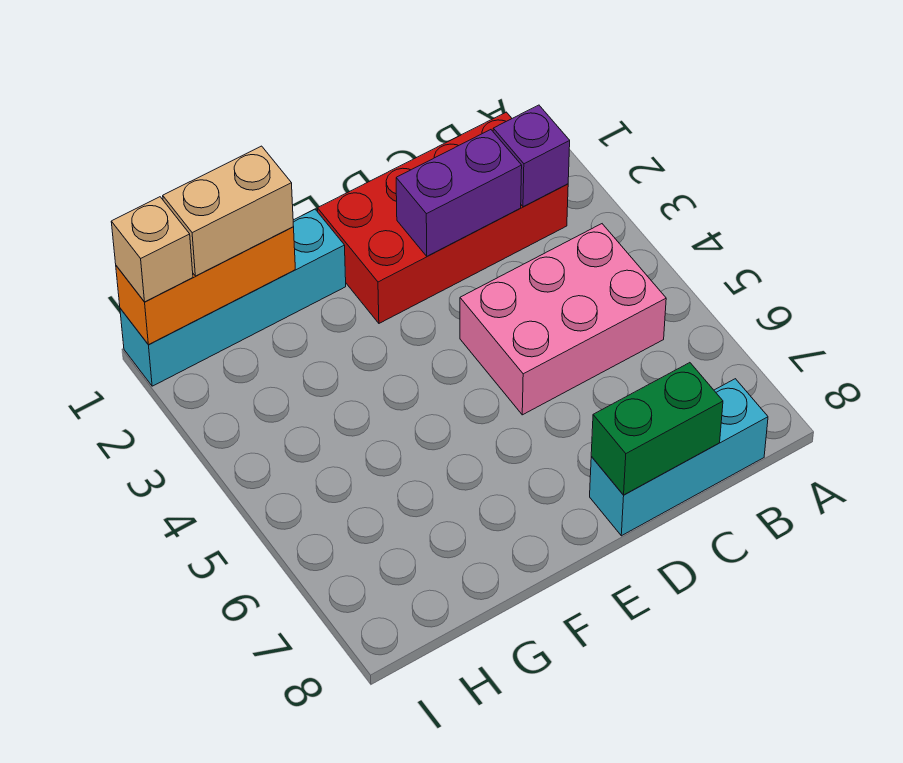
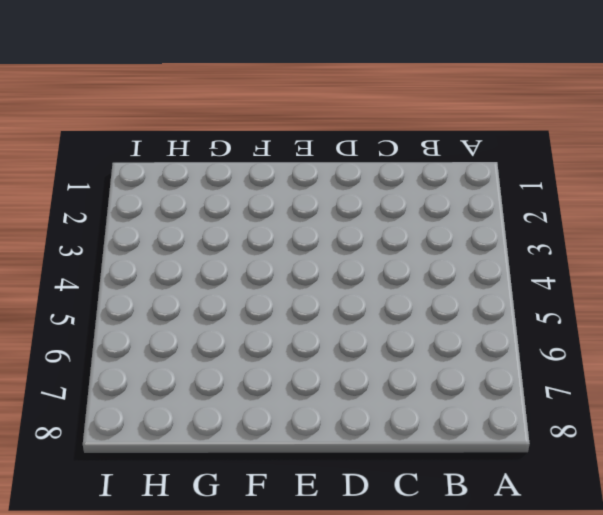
none -> red brick B1:E2 level 1
none -> pink brick B4:D5 level 1

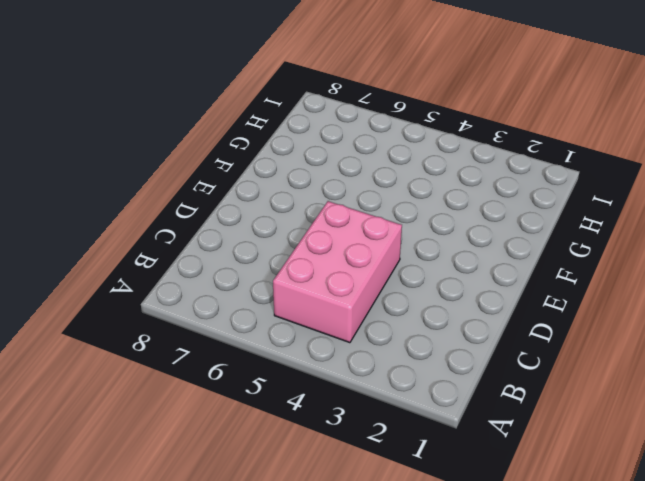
none -> red brick B1:E2 level 1
none -> cyan brick B8:D8 level 1

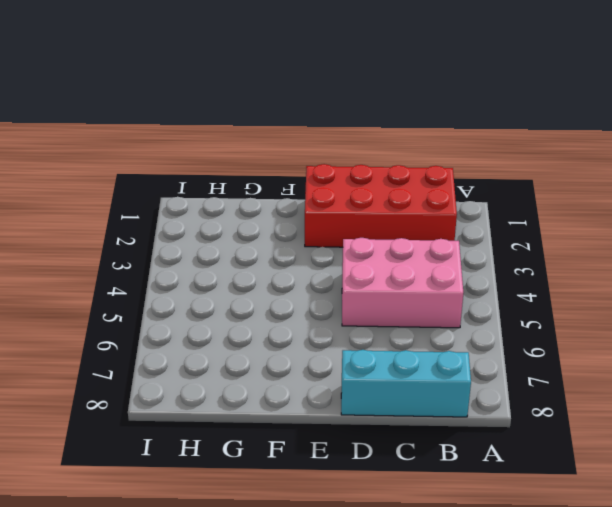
none -> cyan brick F1:I1 level 1
none -> purple brick B2 level 2

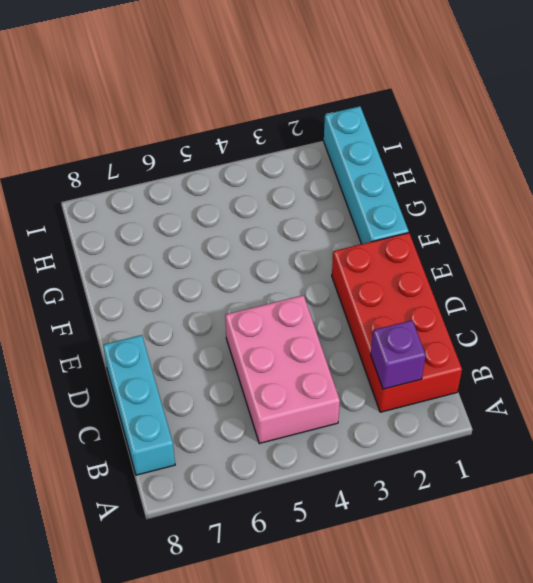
none -> purple brick C2:D2 level 2
none -> green brick C8:D8 level 2

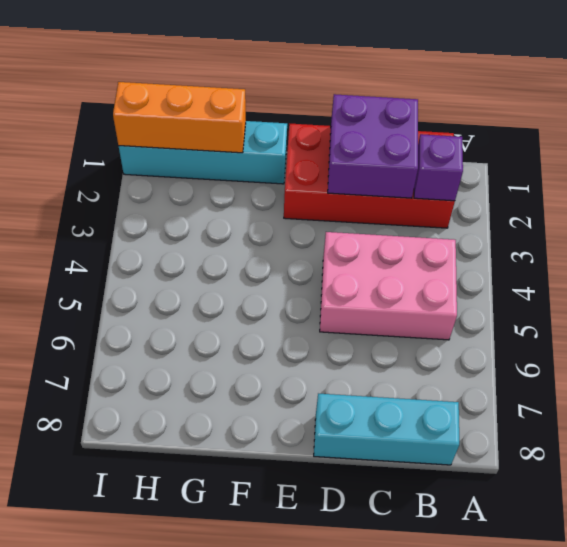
purple brick C1:D2 level 2 -> purple brick C2:D2 level 2
none -> green brick C8:D8 level 2
none -> tan brick G1:H1 level 3

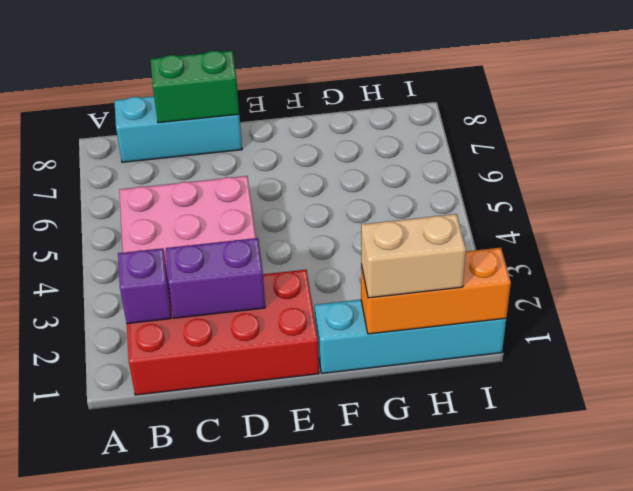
none -> tan brick I1 level 3

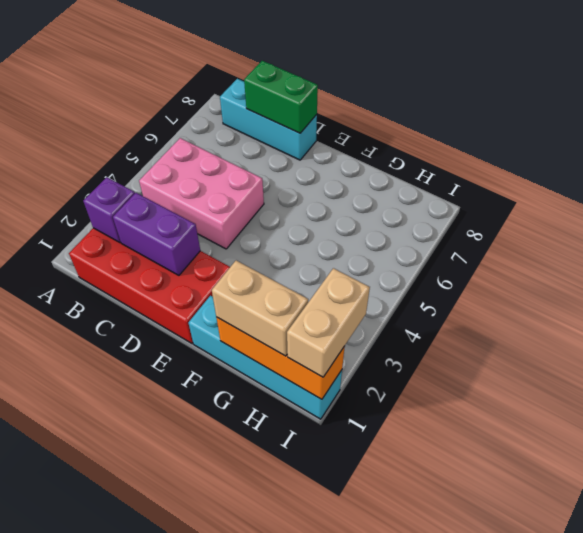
tan brick I1:I2 level 3 -> tan brick I1 level 3

